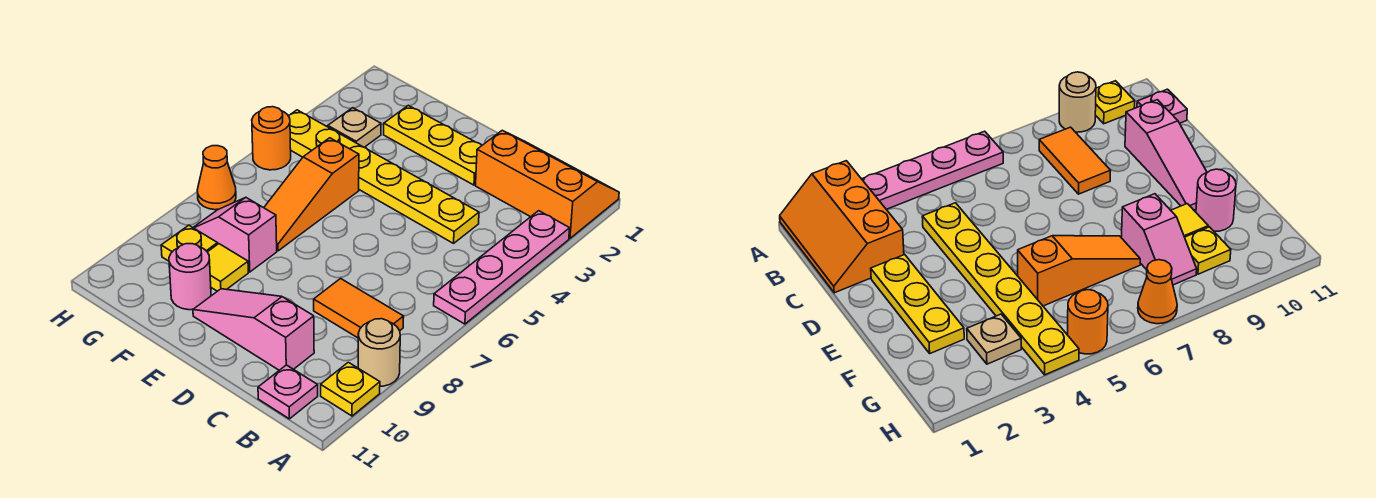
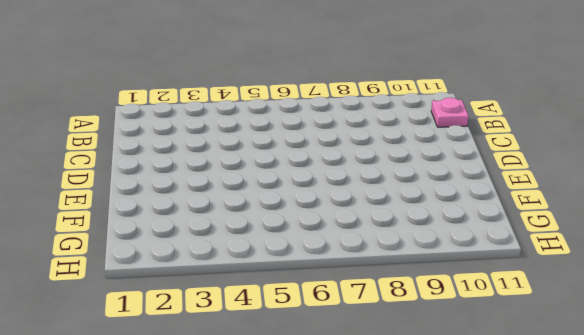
none -> orange slope A1:C2 level 1 top 2
none -> pink plate A3:A6 level 1
none -> tan round brick A9 level 1

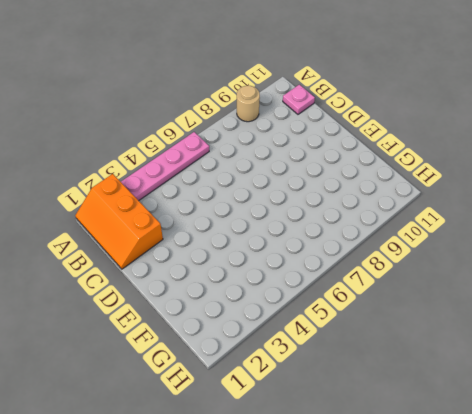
none -> yellow plate A10 level 1
none -> orange tile B8:C8 level 1
none -> yellow plate C4:H4 level 1

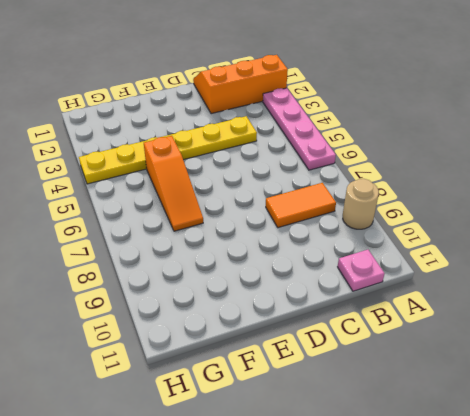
none -> yellow plate A10 level 1
none -> pink slope C10:E10 level 1 top C
none -> yellow plate D2:F2 level 1

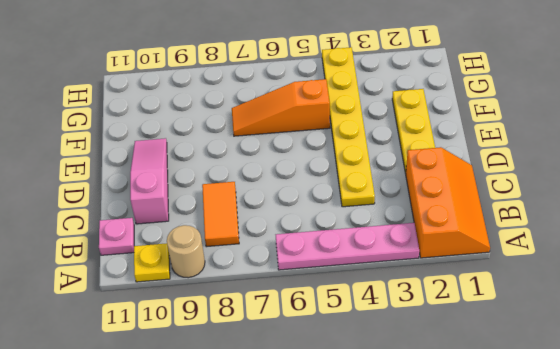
none -> pink slope F8:G8 level 1 top F
none -> yellow tile F9 level 1
none -> pink round brick F10 level 1

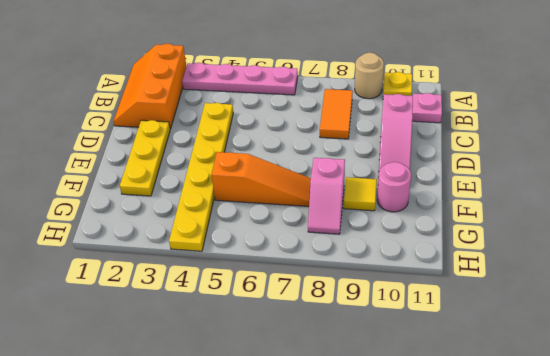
none -> tan plate G3 level 1
none -> yellow plate G9 level 1
none -> orange round brick H5 level 1

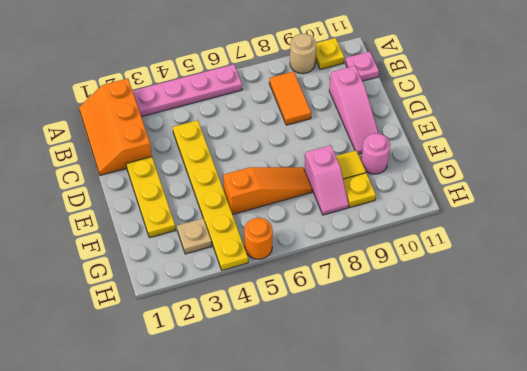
none -> orange cone H7 level 1

